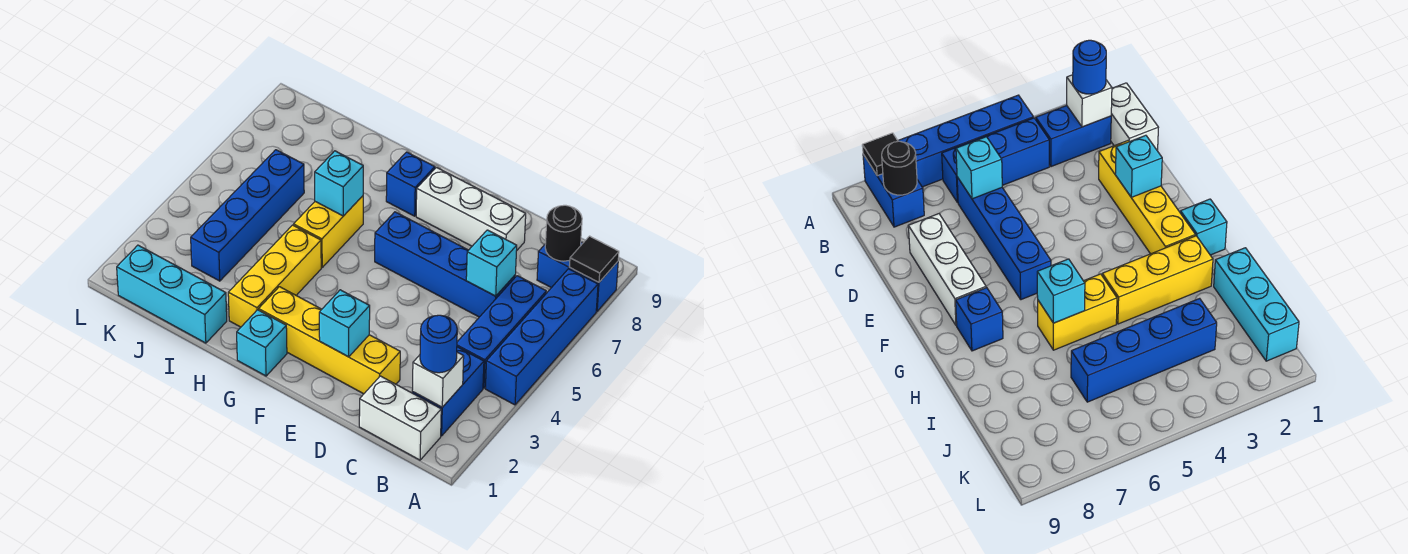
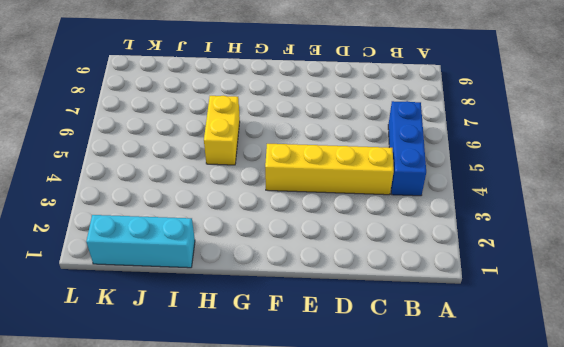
yellow brick C4:F4 level 1 -> yellow brick D2:G2 level 1
none -> blue brick A4:A7 level 1
none -> blue brick A8:B8 level 1
none -> white brick B1:C1 level 1

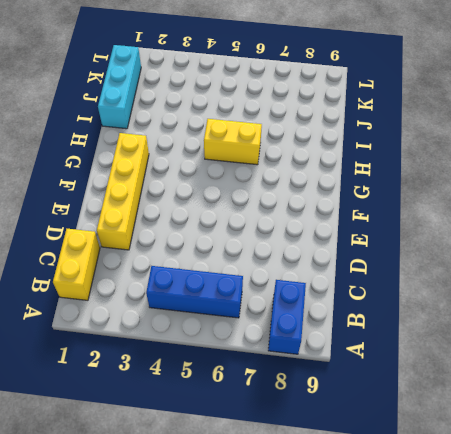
yellow brick B1:C1 level 1 -> white brick B1:C1 level 1
none -> blue brick A4:A7 level 1
none -> blue brick B2:B3 level 1
none -> blue brick C6:F6 level 1

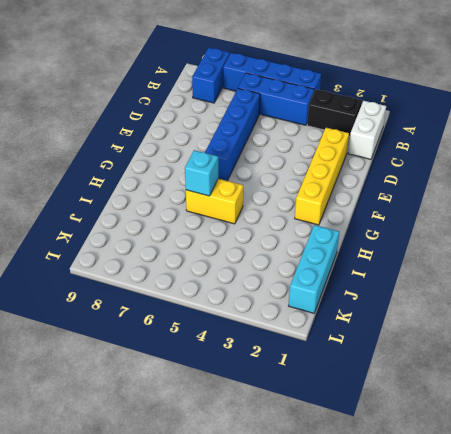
black brick B2:B3 level 1 -> blue brick B2:B3 level 1
none -> white brick D8:F8 level 1
none -> cyan brick G1 level 1
none -> blue brick G8 level 1

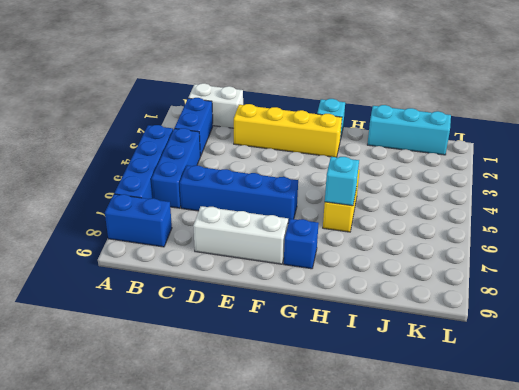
none -> yellow brick H2:H4 level 1
none -> blue brick J3:J6 level 1
none -> black tile A8 level 2

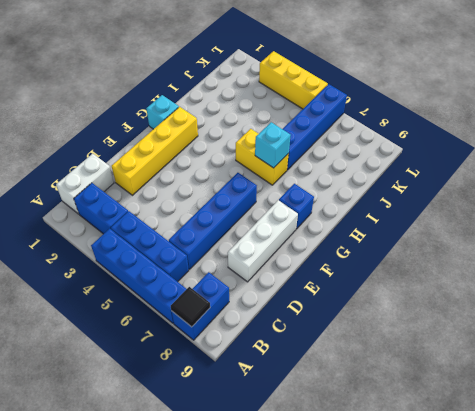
blue brick I6:L6 level 1 -> blue brick J3:J6 level 1
yellow brick L3:L5 level 1 -> yellow brick H2:H4 level 1
none -> cyan brick I1:K1 level 1
none -> white brick B2 level 2
none -> black round brick B8 level 2

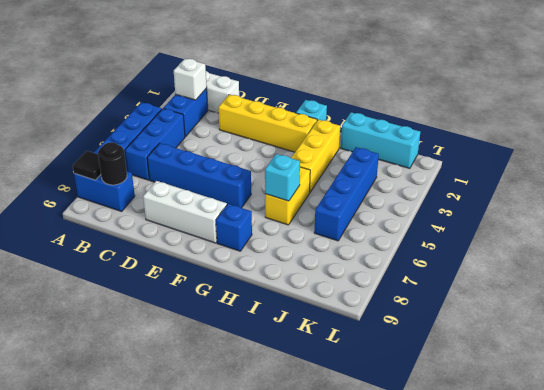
none -> cyan brick C6 level 2
none -> cyan brick E2 level 2
none -> blue round brick B2 level 3

